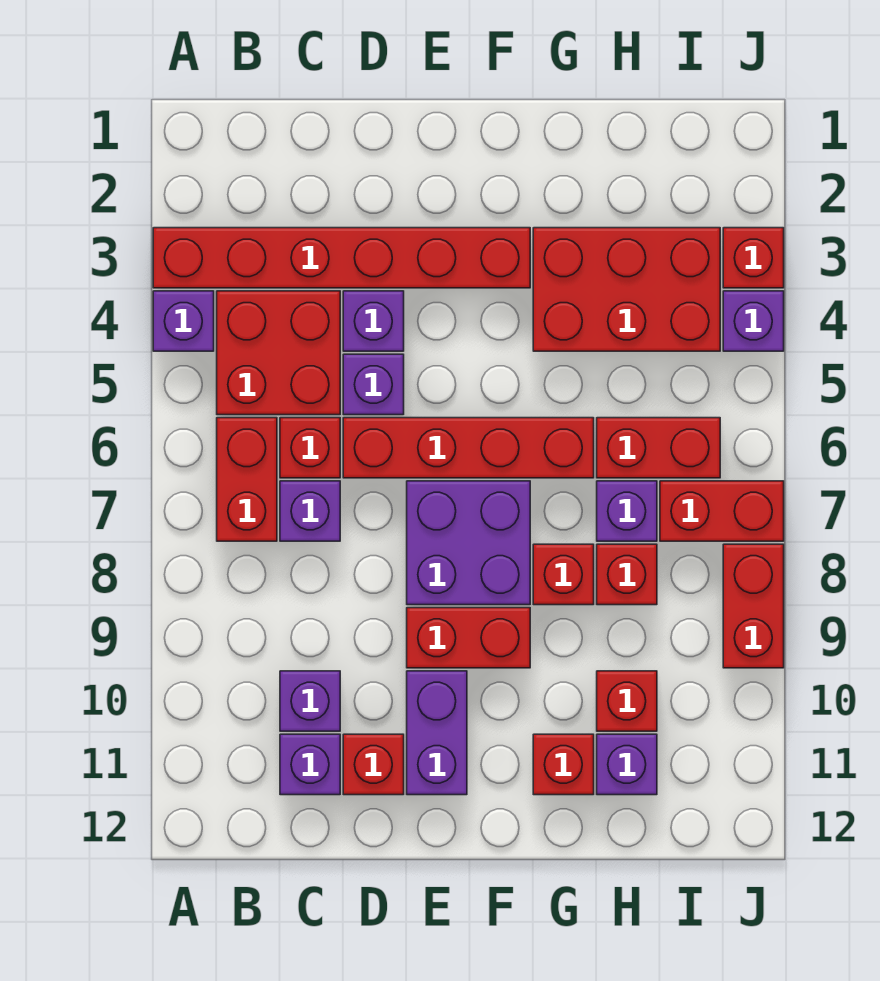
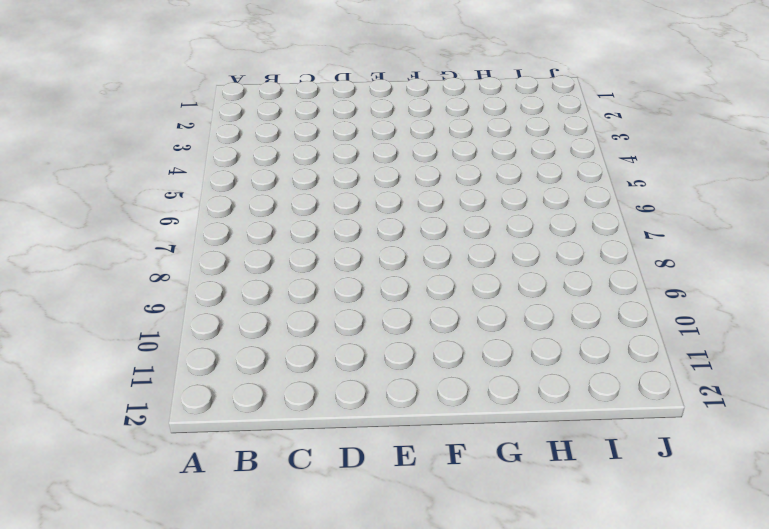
none -> red brick A3:F3 level 1
none -> purple brick A4 level 1
none -> red brick B4:C5 level 1

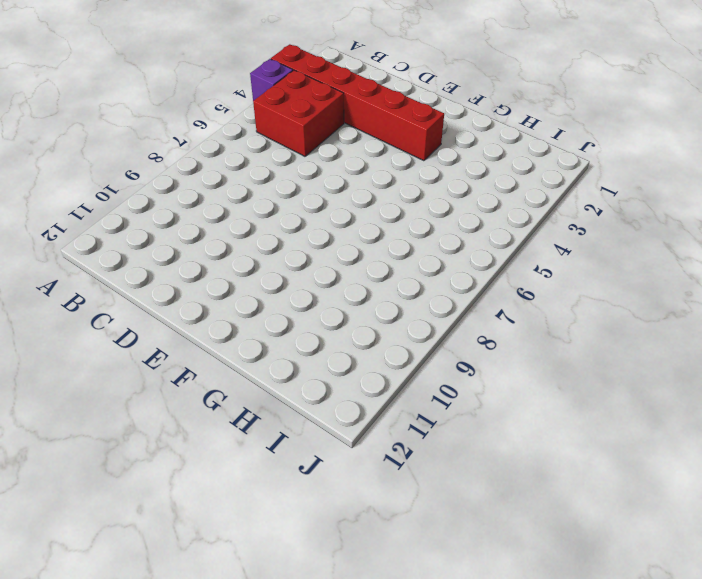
none -> red brick B6:B7 level 1
none -> red brick C6 level 1
none -> purple brick C7 level 1

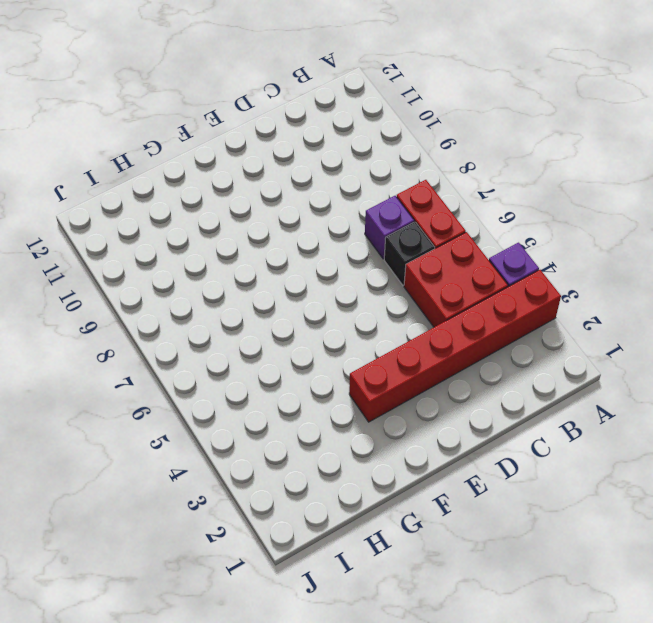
black brick C6 level 1 -> red brick C6 level 1
none -> purple brick C10 level 1
none -> purple brick C11 level 1
none -> purple brick D4 level 1

